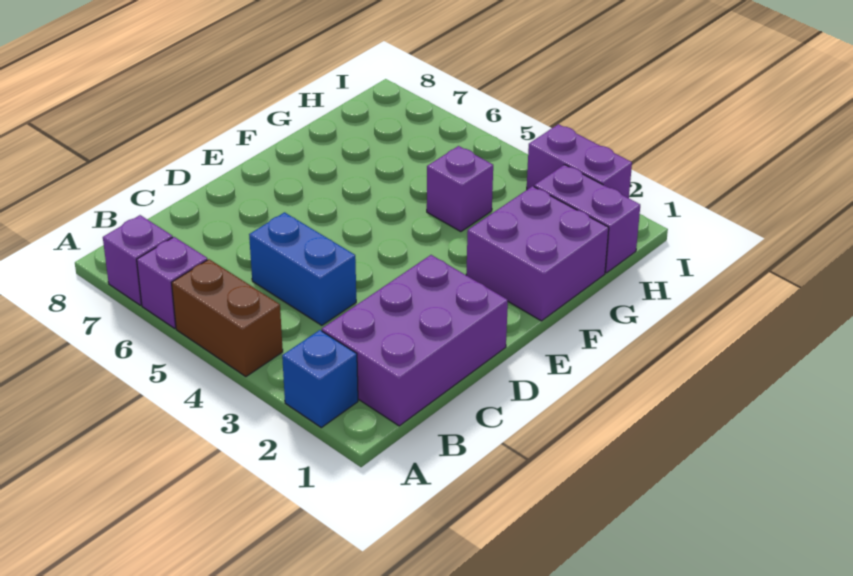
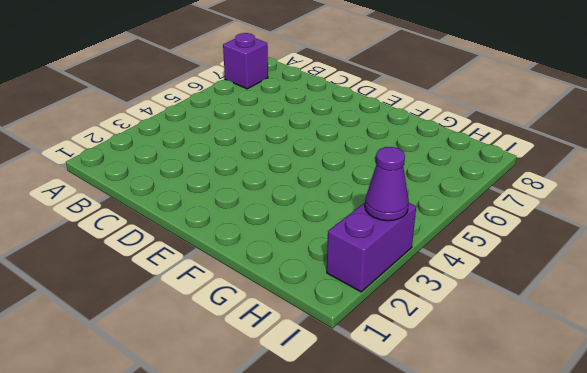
purple cone I3 level 2 -> none
none -> blue brick A2 level 1
none -> brown brick A4:A5 level 1

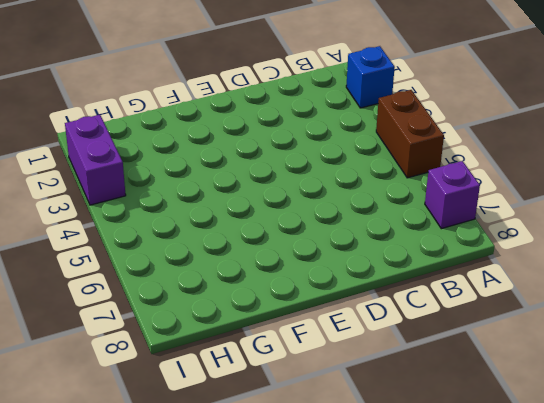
none -> purple brick A6 level 1
none -> purple brick B1:D2 level 1

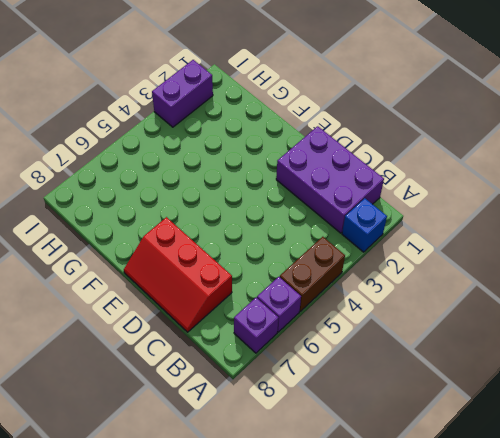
red slope C7:E8 level 1 top 7 -> none
none -> blue brick C4:C5 level 1
none -> purple brick F1:G2 level 1

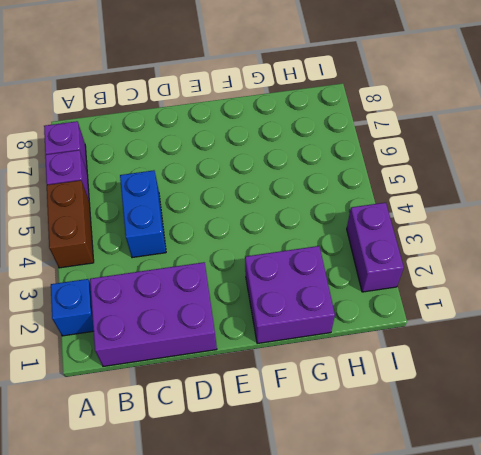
none -> purple brick G4 level 1
none -> purple brick H1:H2 level 1

